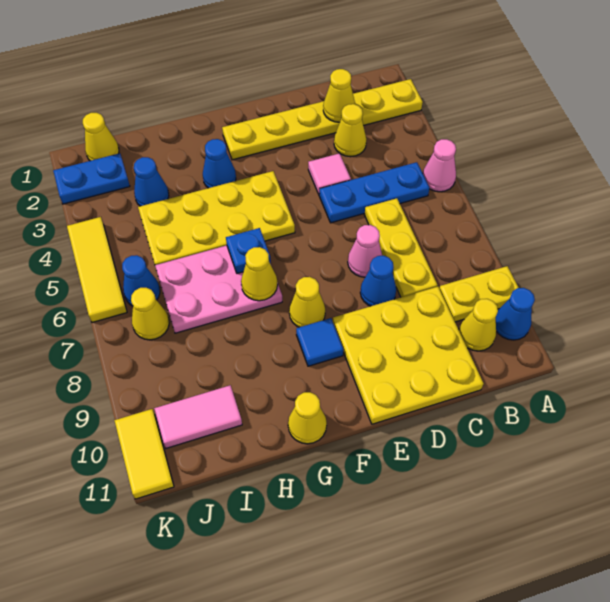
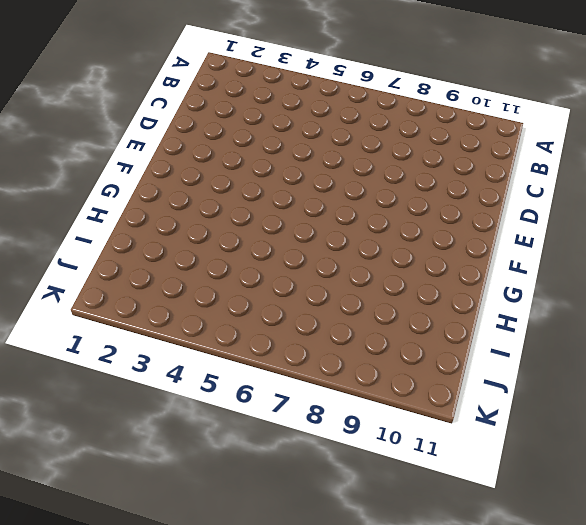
none -> yellow plate A2:F2 level 1
none -> pink cone A5 level 1
none -> yellow plate A9:B9 level 1

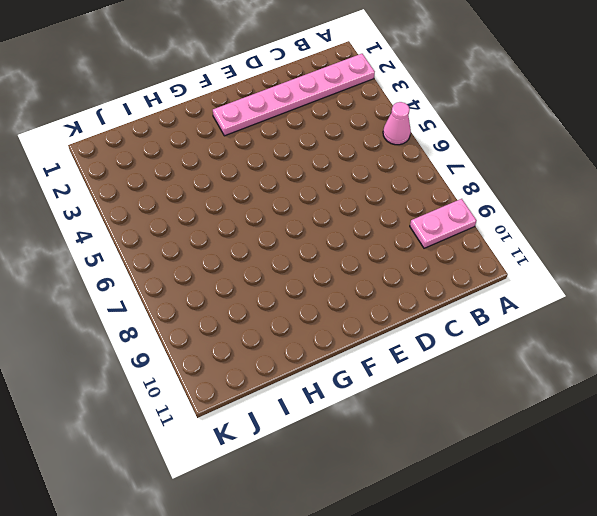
pink plate A2:F2 level 1 -> yellow plate A2:F2 level 1
pink plate A9:B9 level 1 -> yellow plate A9:B9 level 1
none -> blue cone A10 level 1
none -> blue plate B5:D5 level 1
none -> yellow cone B10 level 1

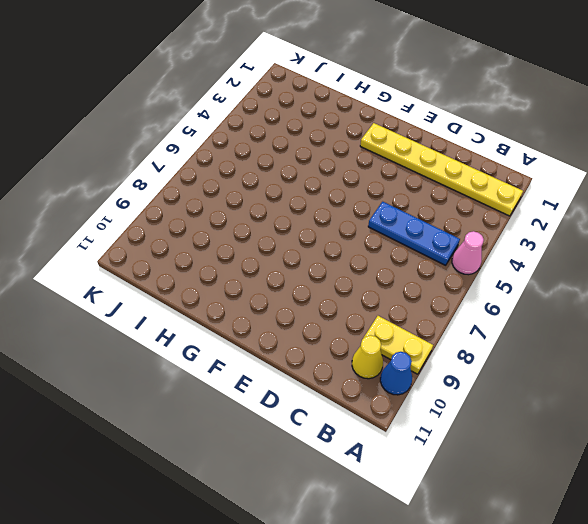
none -> yellow cone C3 level 1
none -> yellow plate C6:C8 level 1
none -> yellow plate C9:E11 level 1

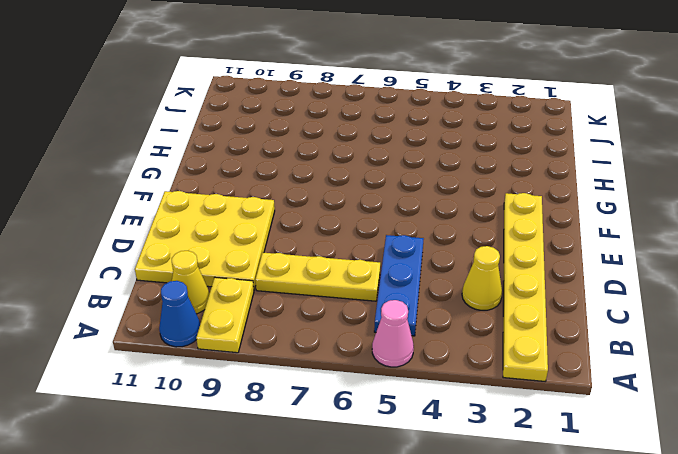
none -> pink tile D4 level 1
none -> pink cone D7 level 1
none -> blue cone D8 level 1

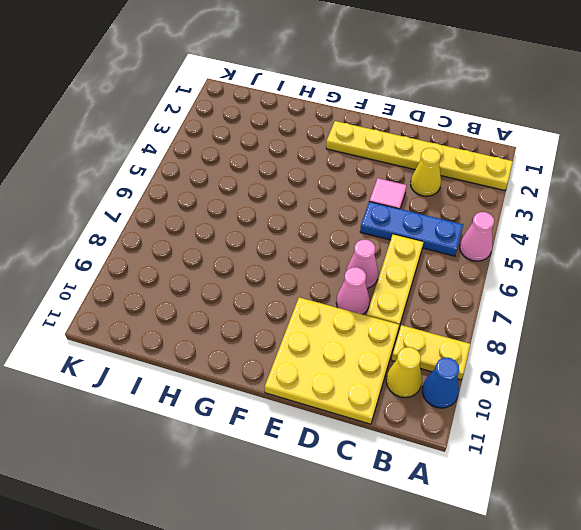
pink cone D8 level 1 -> blue cone D8 level 1
none -> yellow plate F4:I5 level 1
none -> yellow cone F8 level 1
none -> blue tile F9 level 1

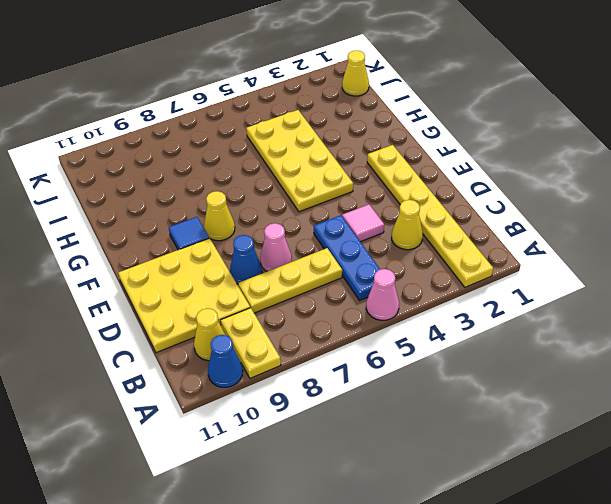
none -> blue cone G3 level 1
none -> pink plate G6:I7 level 1
none -> yellow cone G11 level 1

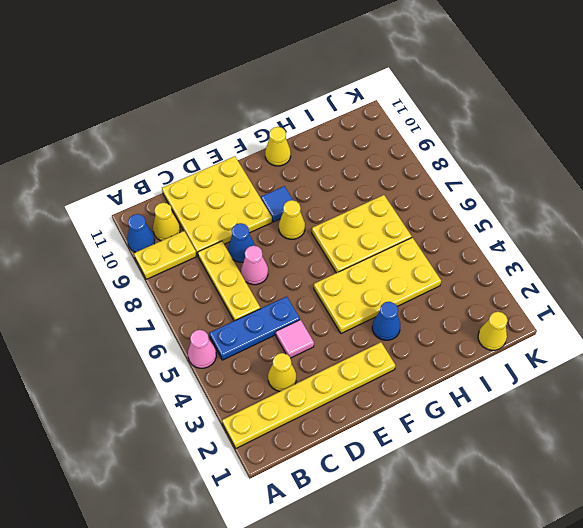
yellow plate G6:I7 level 1 -> pink plate G6:I7 level 1
none -> blue cone I3 level 1
none -> pink tile I10:J10 level 1
none -> blue plate J2:K2 level 1

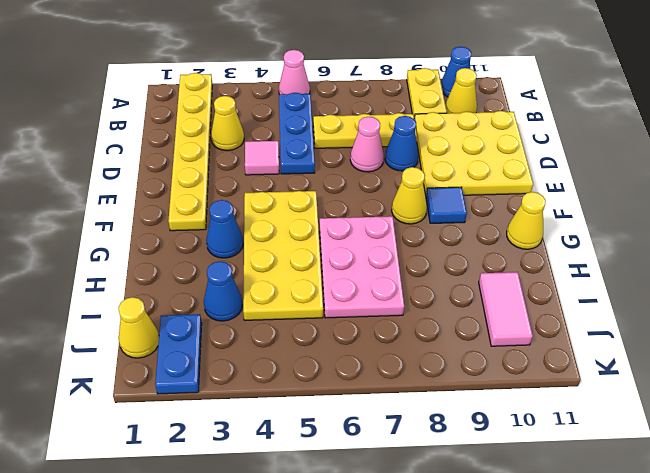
none -> blue cone J6 level 1
none -> yellow cone J7 level 1
none -> yellow tile K4:K6 level 1

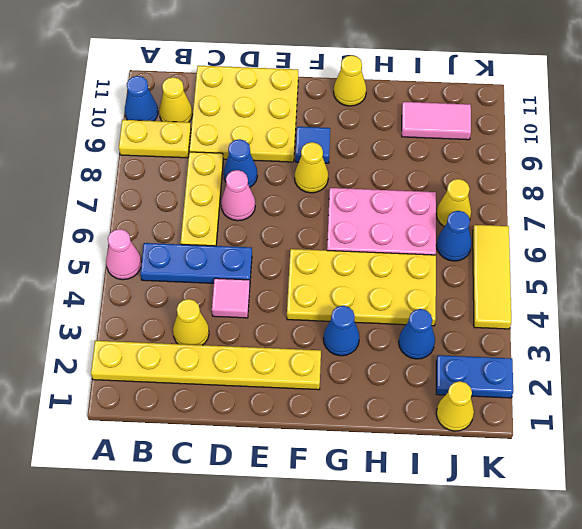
none -> yellow tile K10:K11 level 1
none -> yellow cone C2 level 2
none -> blue plate G6 level 2

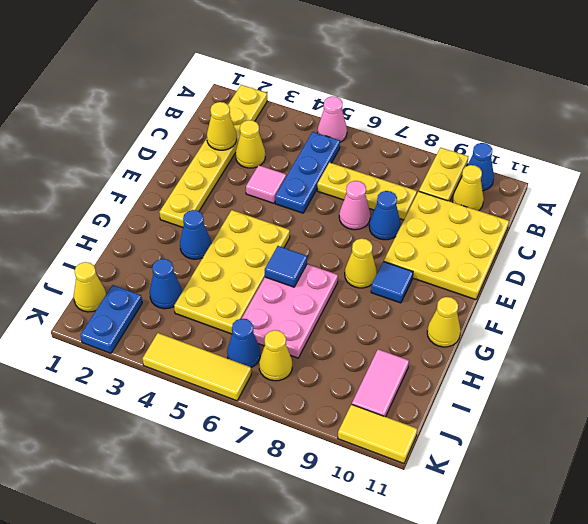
blue tile G6 level 2 -> blue plate G6 level 2
none -> yellow cone G7 level 2

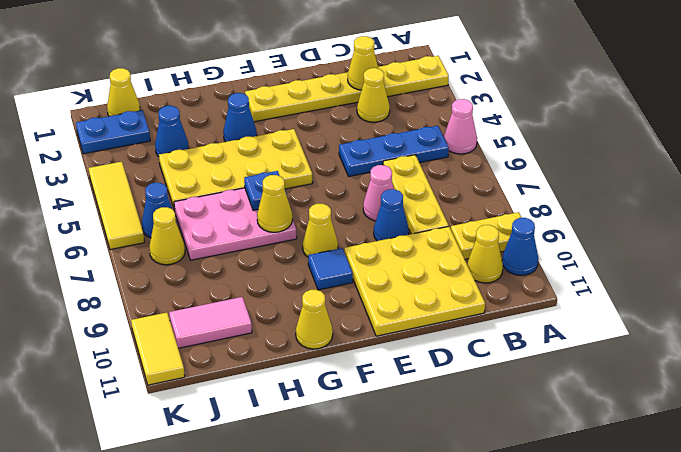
none -> pink tile D4 level 1

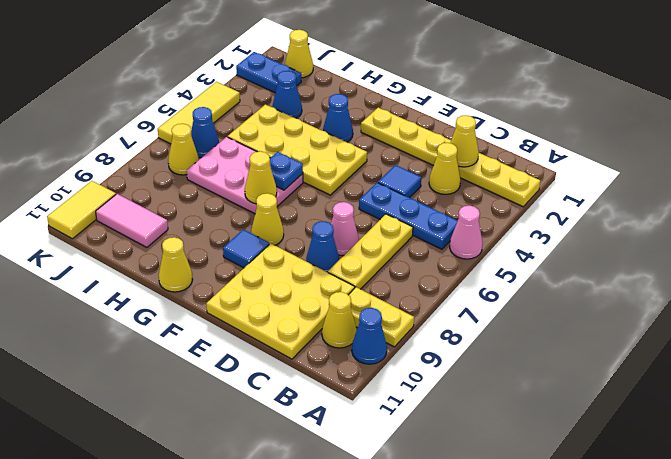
blue tile D4 level 1 -> pink tile D4 level 1

